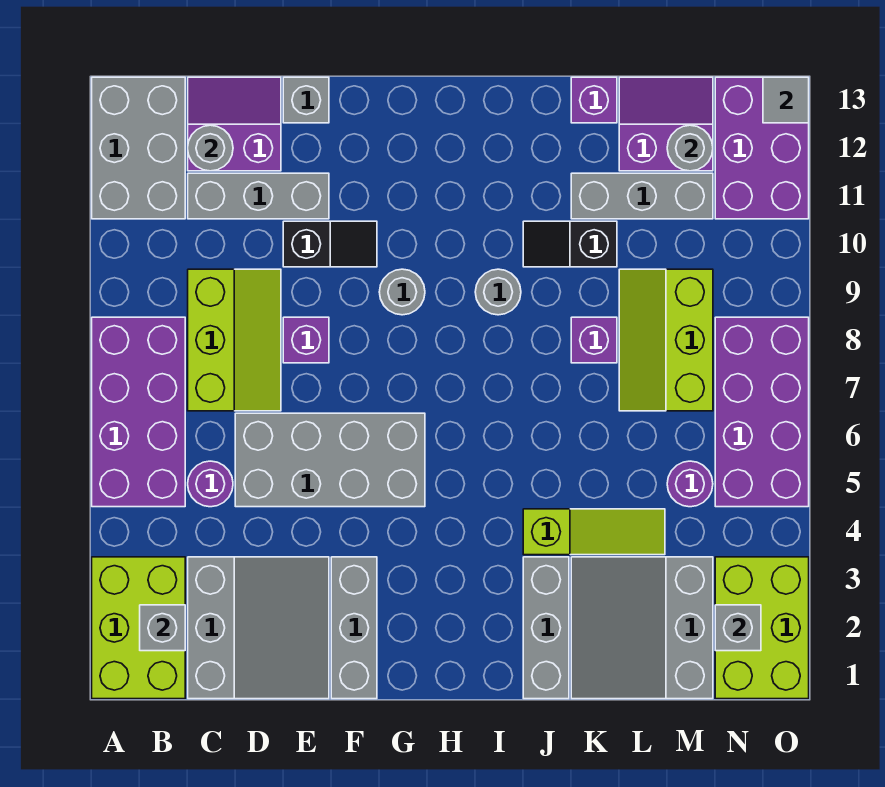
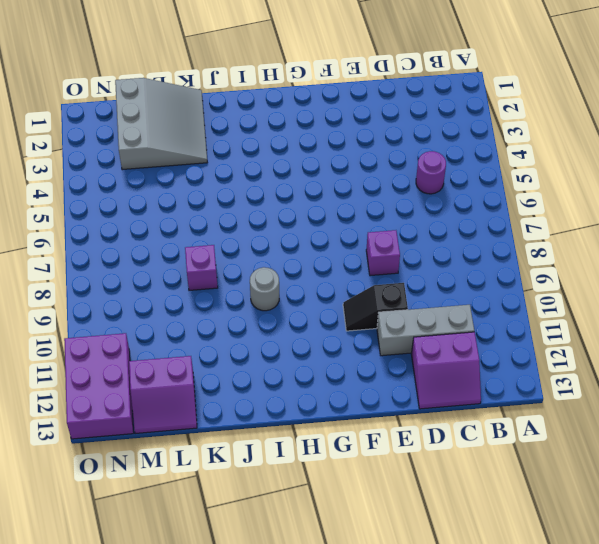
none -> lime brick A1:B3 level 1
none -> purple brick A5:B8 level 1
none -> grey brick A11:B13 level 1
none -> grey slope C1:E3 level 1 top C

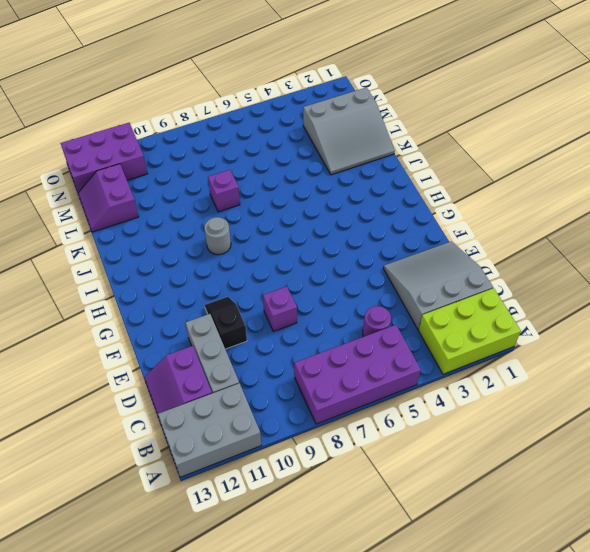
none -> lime slope C7:D9 level 1 top C
none -> grey brick D5:G6 level 1
none -> grey brick E13 level 1
none -> grey brick F1:F3 level 1

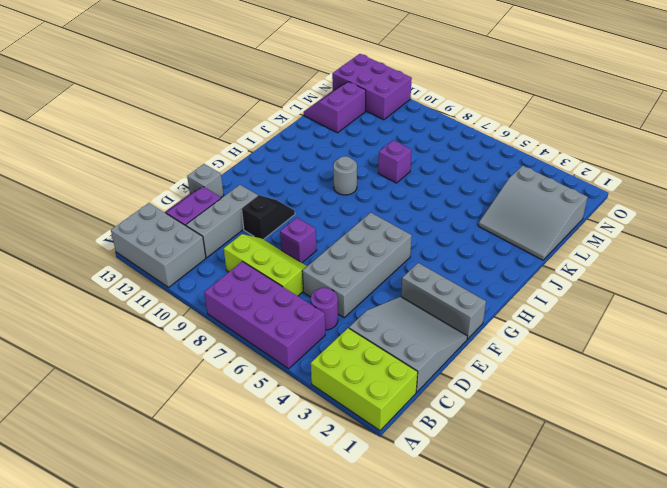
none -> grey round brick G9 level 1
none -> grey brick J1:J3 level 1
none -> lime slope J4:L4 level 1 top J
none -> black slope J10:K10 level 1 top K

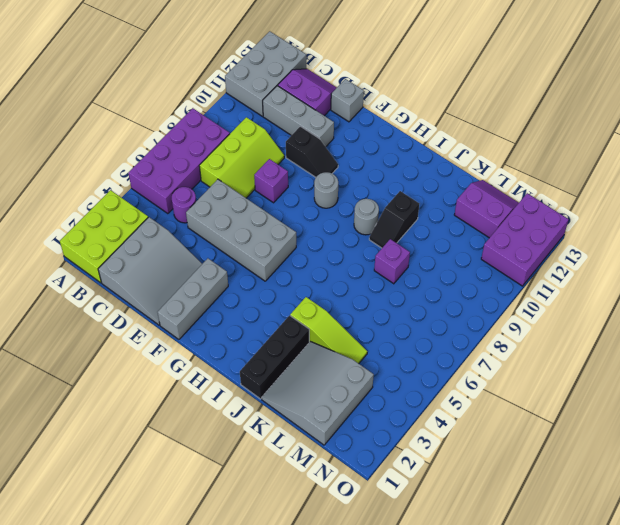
black brick J1:J3 level 1 -> grey brick J1:J3 level 1
black slope J9:J10 level 1 top 10 -> black slope J10:K10 level 1 top K
none -> grey brick K11:M11 level 1
none -> purple brick K13 level 1
none -> lime slope L7:M9 level 1 top M
none -> purple round brick M5 level 1

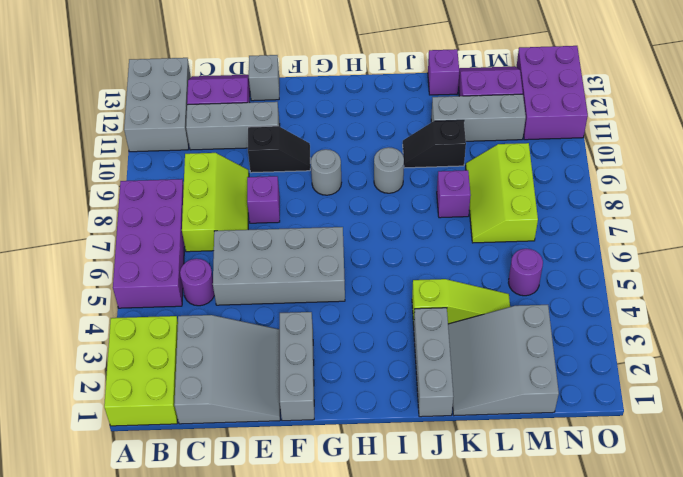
none -> lime brick N1:O3 level 1
none -> purple brick N5:O8 level 1
none -> grey brick B2 level 2
none -> grey round brick C12 level 2

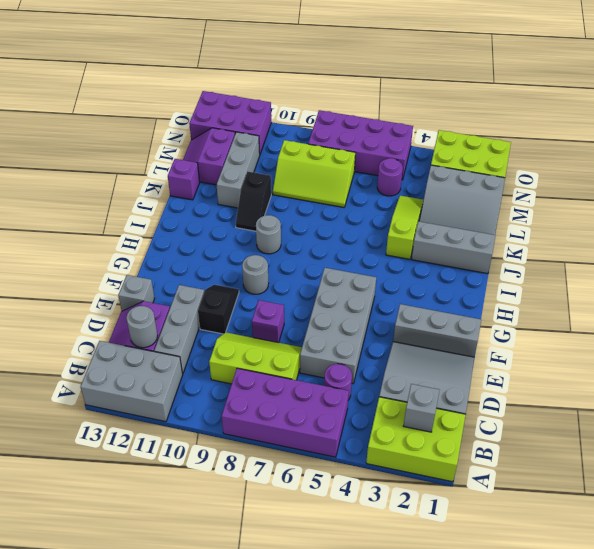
none -> purple brick K8 level 1
none -> grey round brick M12 level 2
none -> grey brick N2 level 2
none -> grey tile O13 level 2

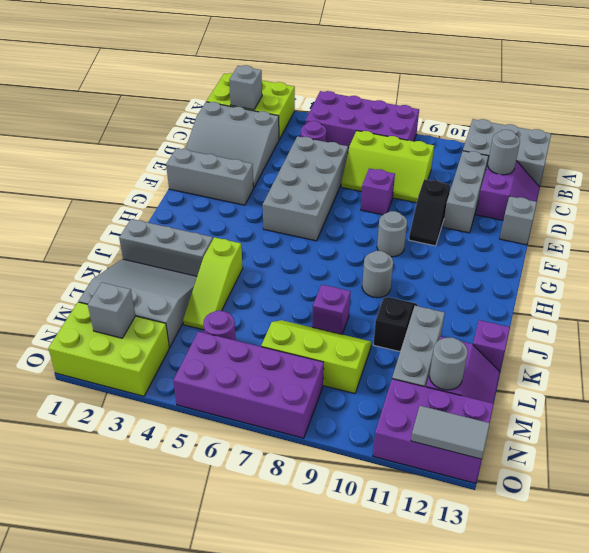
grey tile O12:O13 level 2 -> grey tile O13 level 2

